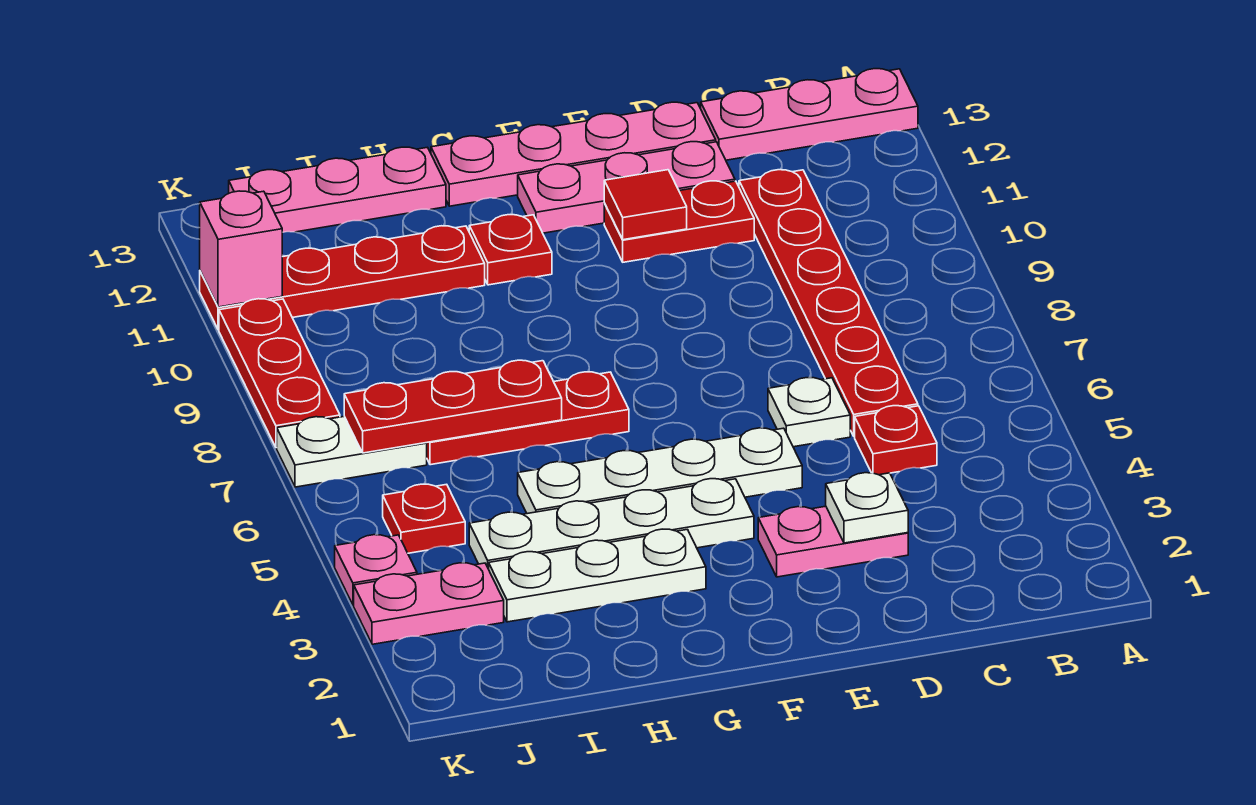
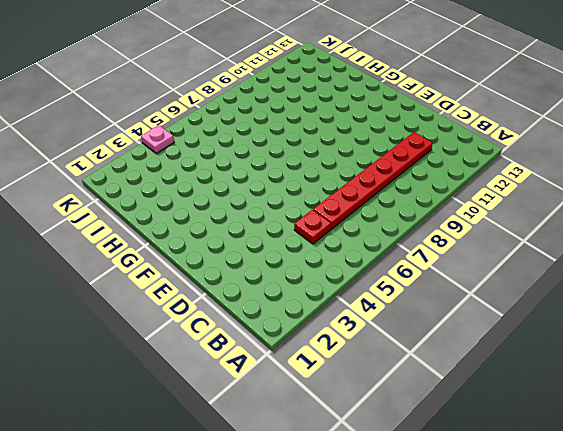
none -> pink plate A13:C13 level 1
none -> pink plate D3:E3 level 1
none -> white plate D6 level 1

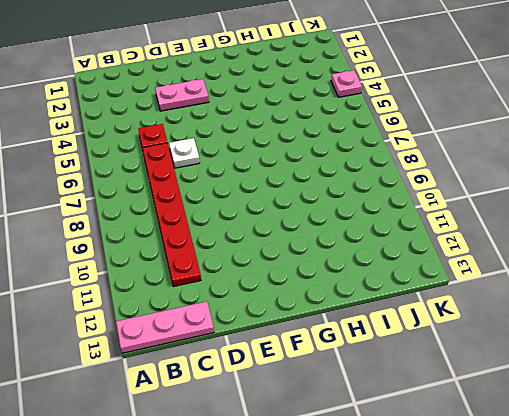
none -> red plate D11:E11 level 1
none -> pink plate D12:F12 level 1
none -> pink plate D13:G13 level 1

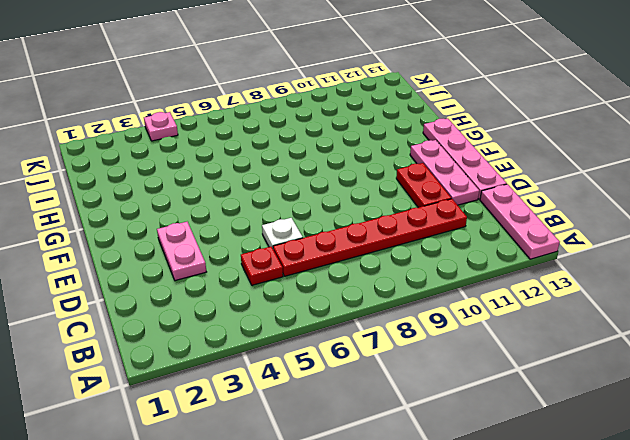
none -> white plate E5:H5 level 1
none -> white plate F4:I4 level 1
none -> white plate G3:I3 level 1

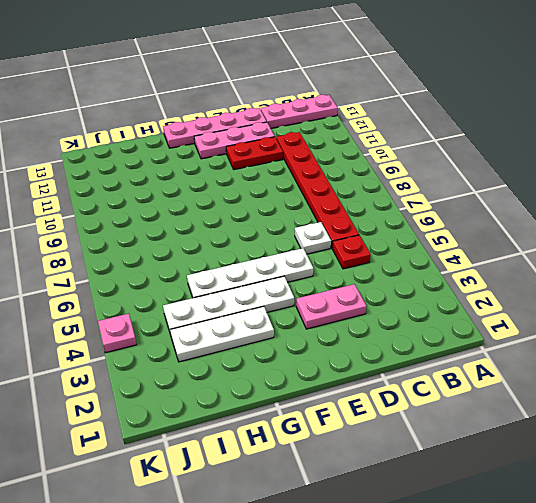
none -> red plate G7:I7 level 1
none -> red plate G11 level 1
none -> red plate H11:K11 level 1

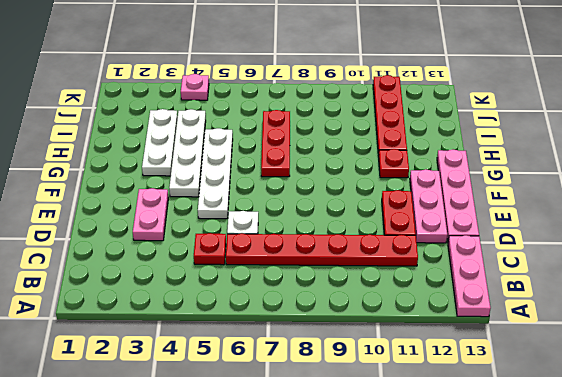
none -> pink plate H13:J13 level 1
none -> pink plate J3:K3 level 1
none -> red plate J5 level 1

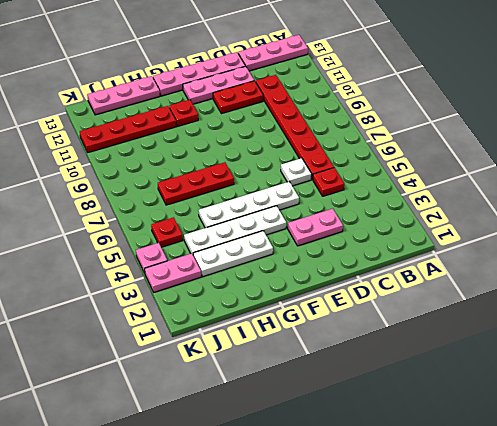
none -> white plate J7:K7 level 1
none -> red plate K8:K10 level 1
none -> white plate D3 level 2

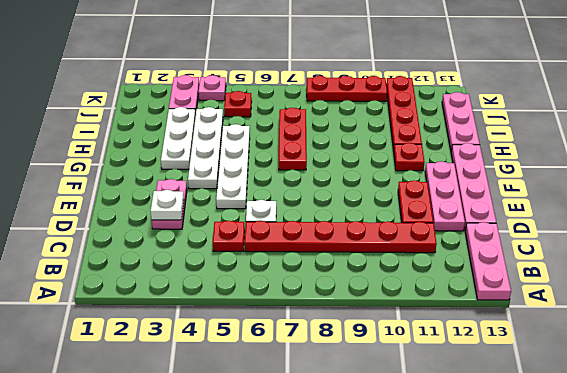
none -> white plate J7:K7 level 1
none -> red tile E11 level 2
none -> red plate H7:J7 level 2

